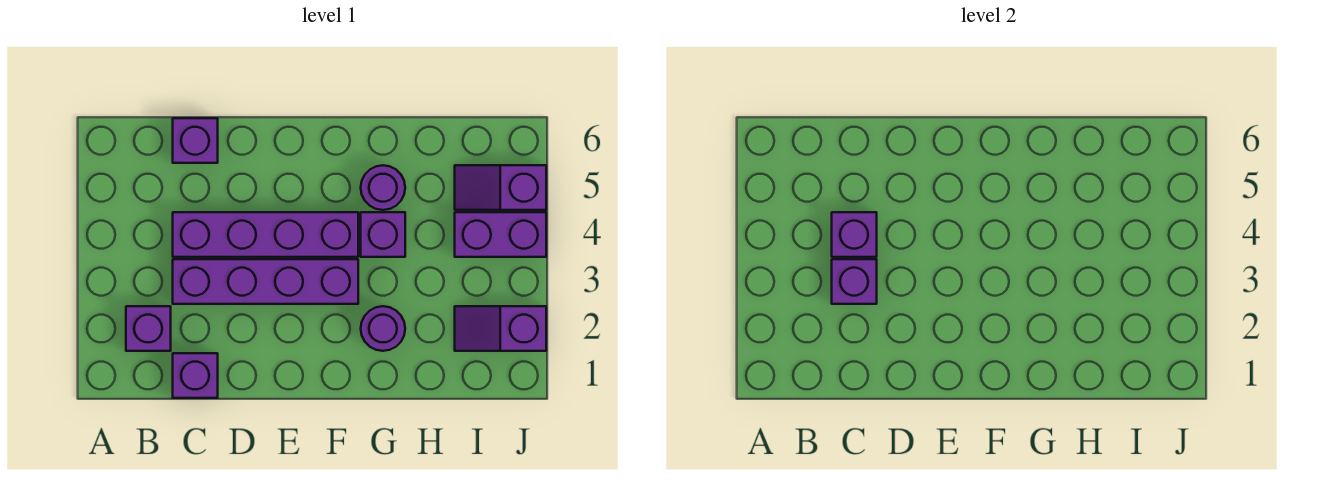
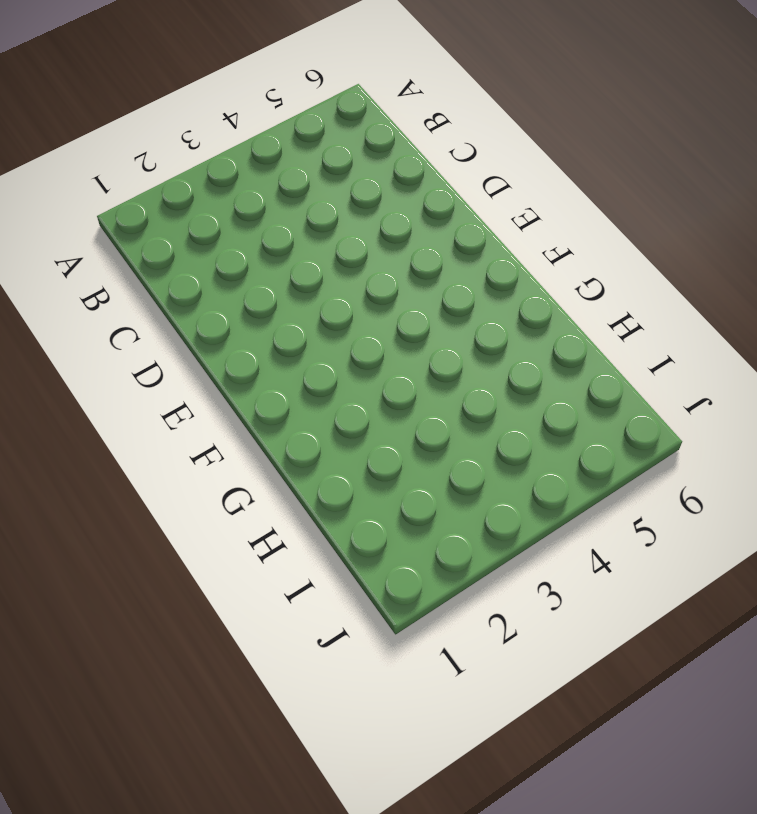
none -> purple brick B2 level 1
none -> purple brick C1 level 1
none -> purple brick C3:F3 level 1

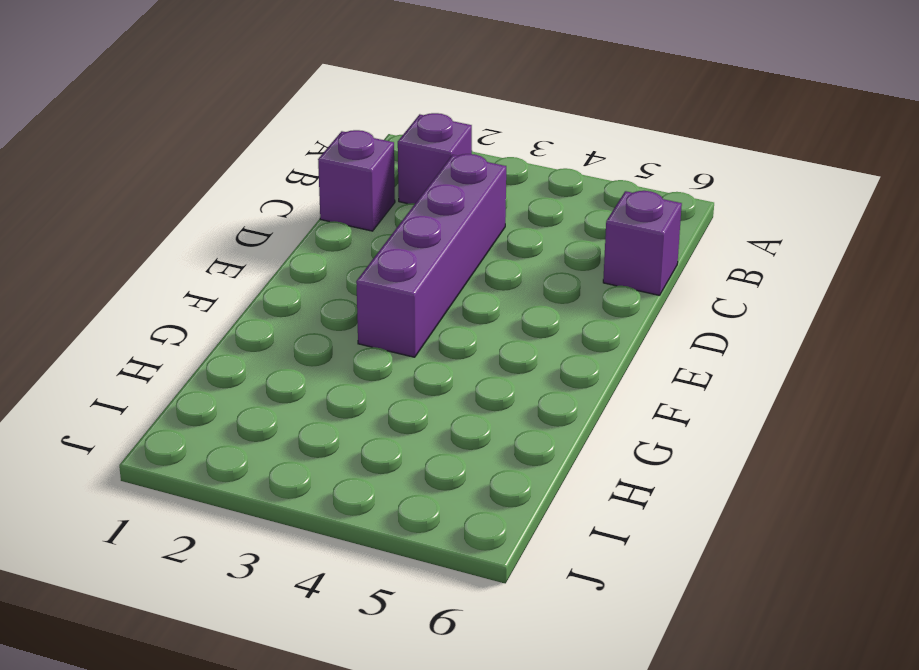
none -> purple brick C4:F4 level 1
none -> purple round brick G2 level 1
none -> purple brick G4 level 1

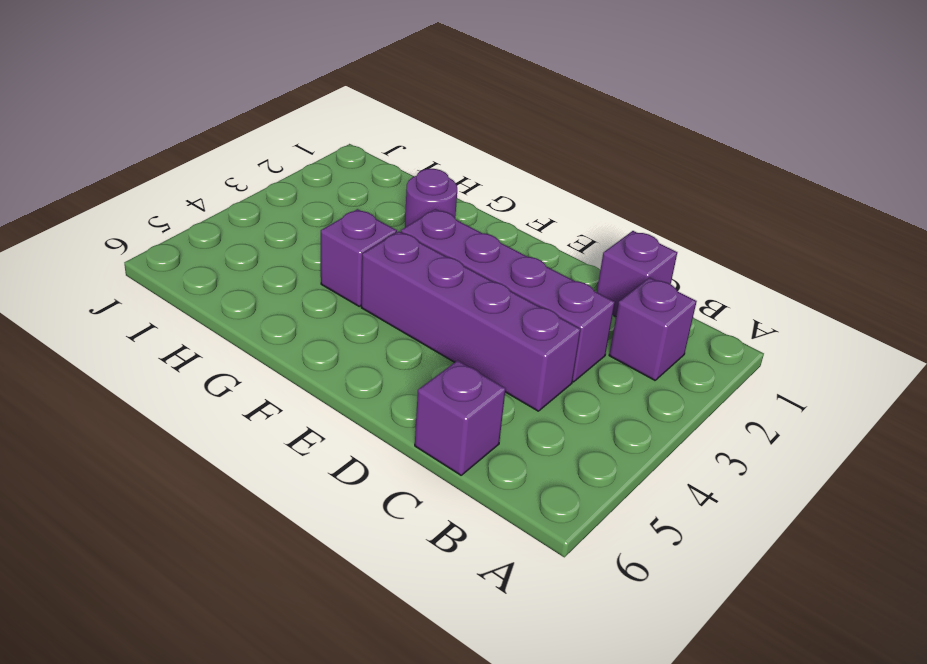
none -> purple round brick G5 level 1
none -> purple slope I2:J2 level 1 top J
none -> purple brick I4:J4 level 1

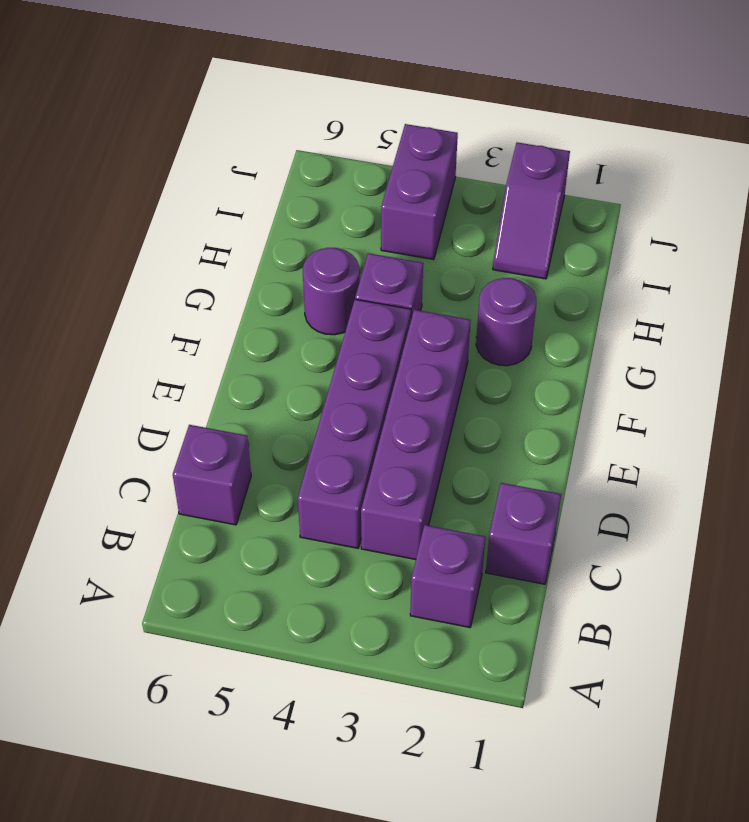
none -> purple slope I5:J5 level 1 top J
none -> purple brick C3 level 2
none -> purple brick C4 level 2

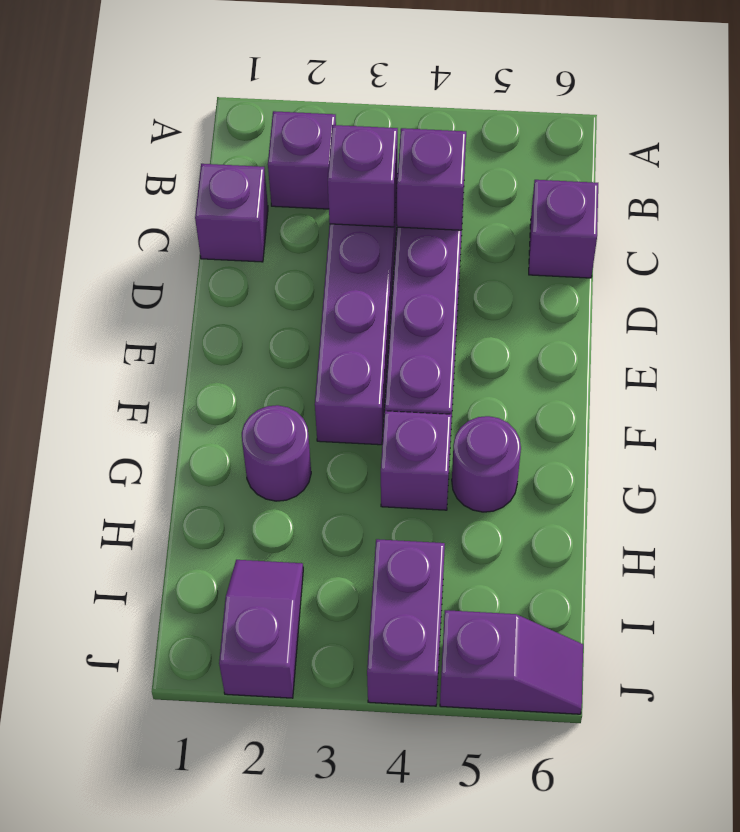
purple slope J5:J6 level 1 top 5 -> purple slope I5:J5 level 1 top J

